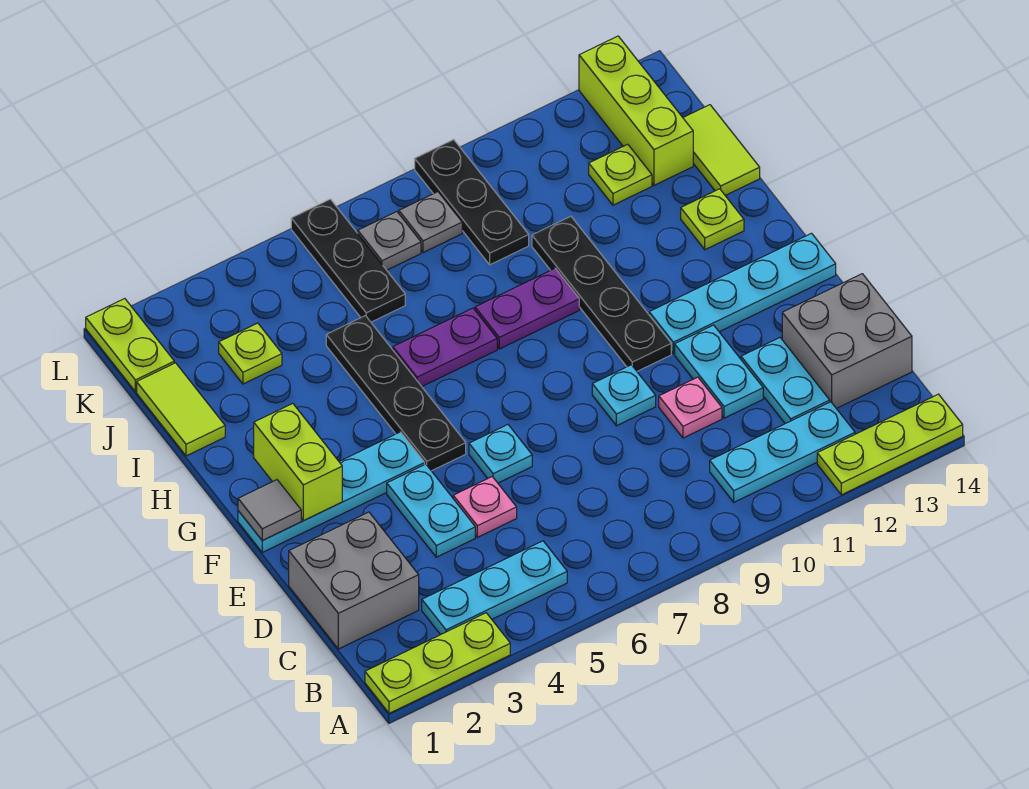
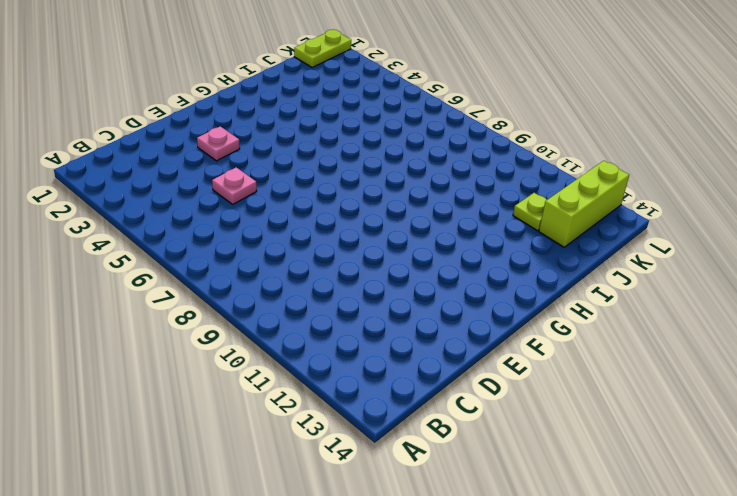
pink plate E3 level 1 -> pink plate D10 level 1
none -> lime plate A1:A3 level 1
none -> lime plate A12:A14 level 1
none -> cyan plate B3:B5 level 1
none -> cyan plate B10:B12 level 1

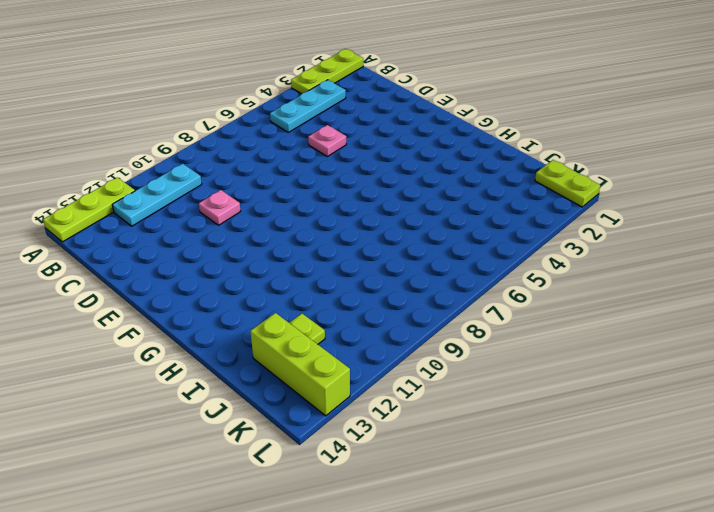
none -> grey brick C1:D2 level 1
none -> cyan plate C12:D12 level 1
none -> grey brick C13:D14 level 1
none -> cyan plate D4:E4 level 1

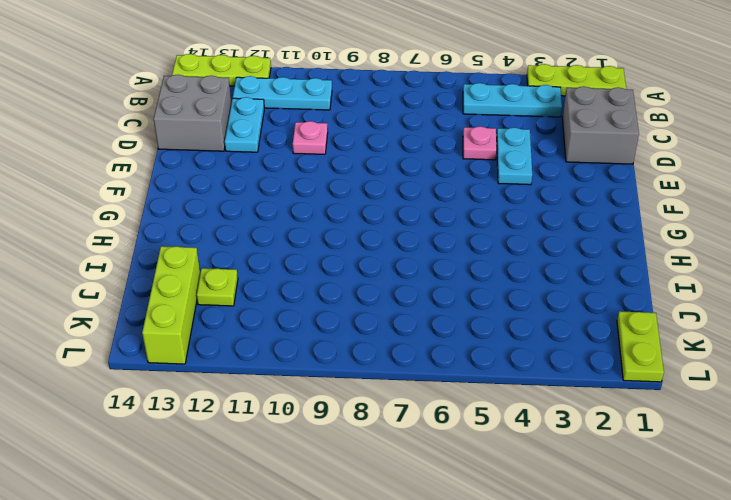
none -> cyan plate D11:E11 level 1
none -> cyan plate E6 level 1
none -> cyan plate E9 level 1
none -> cyan plate F1:F4 level 1

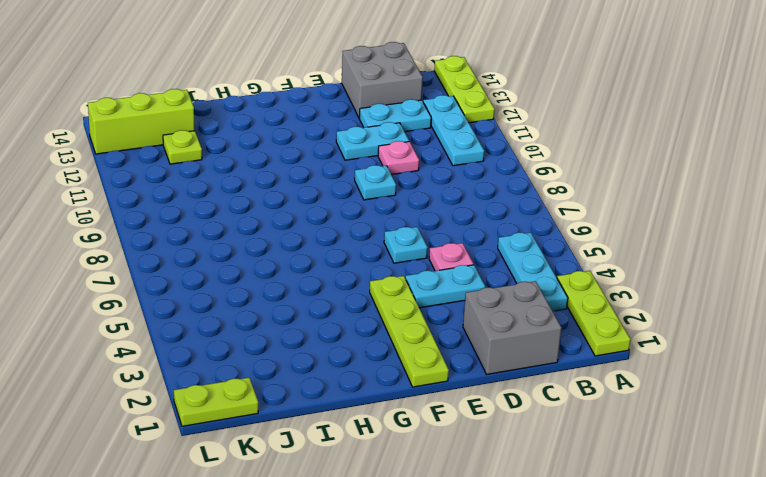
lime plate F1:F4 level 1 -> cyan plate F1:F4 level 1
none -> black plate F5:I5 level 1
none -> black plate F10:I10 level 1
none -> cyan plate F11:F14 level 1
none -> purple plate H6:H7 level 1

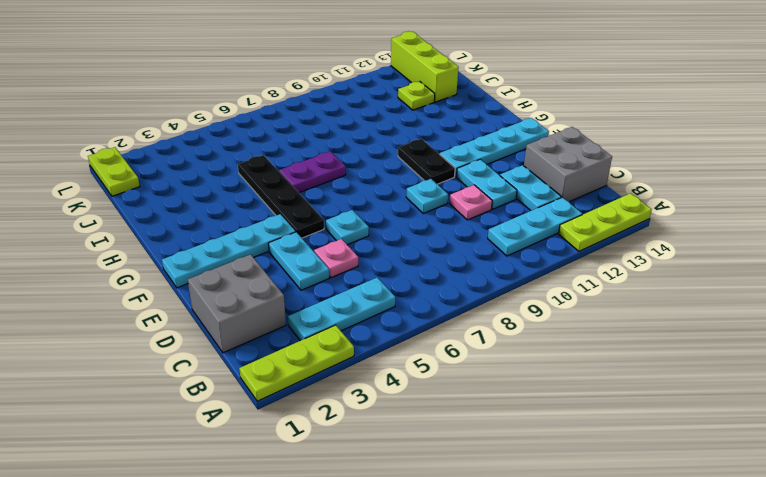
black plate F10:G10 level 1 -> black plate F10:I10 level 1
none -> purple plate H8:H9 level 1
none -> lime plate H13 level 1
none -> lime tile I1:J1 level 1
none -> lime tile I14:J14 level 1

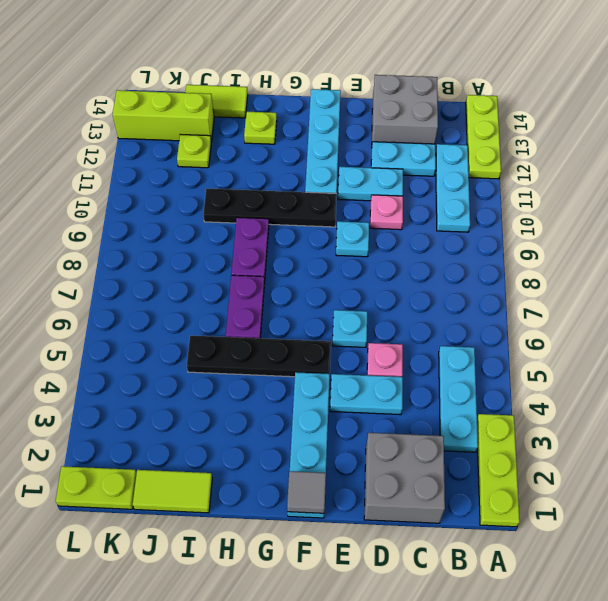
none -> lime plate J3 level 1
none -> black plate J6:L6 level 1
none -> black plate J9:L9 level 1
none -> grey plate K7 level 1

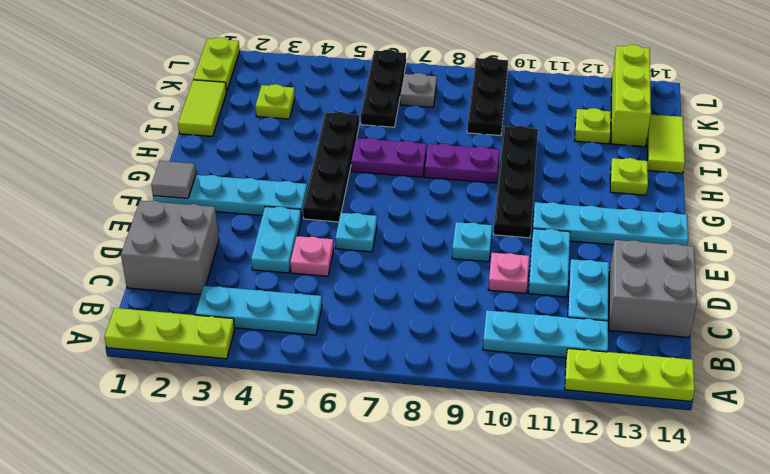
none -> grey plate K8 level 1
none -> lime brick F2:G2 level 2

